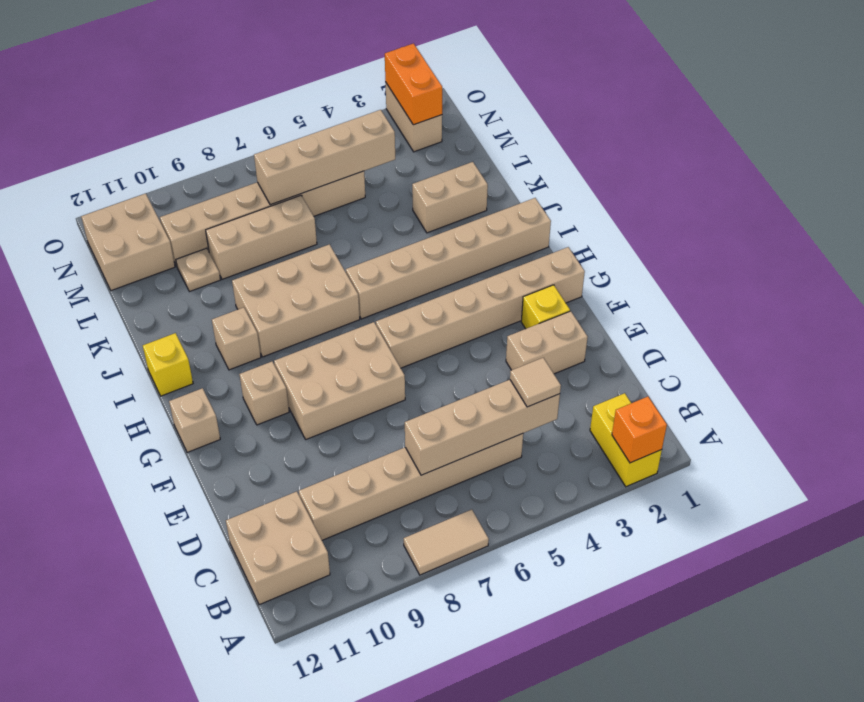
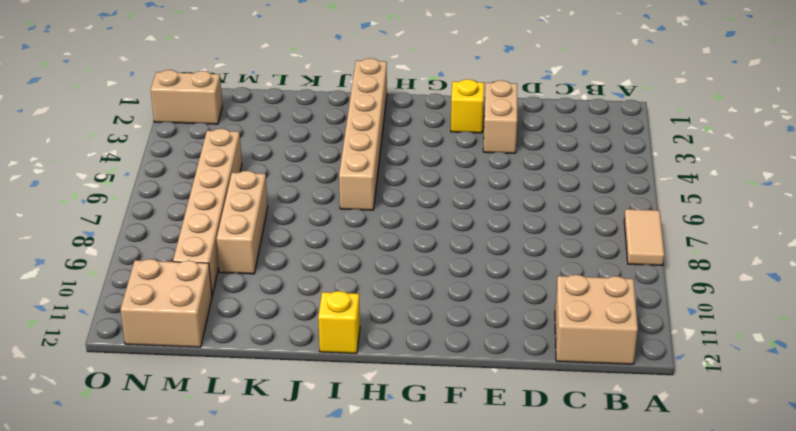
none -> yellow brick A2:B2 level 1
none -> tan brick C5:C10 level 1
none -> tan brick F7:G9 level 1

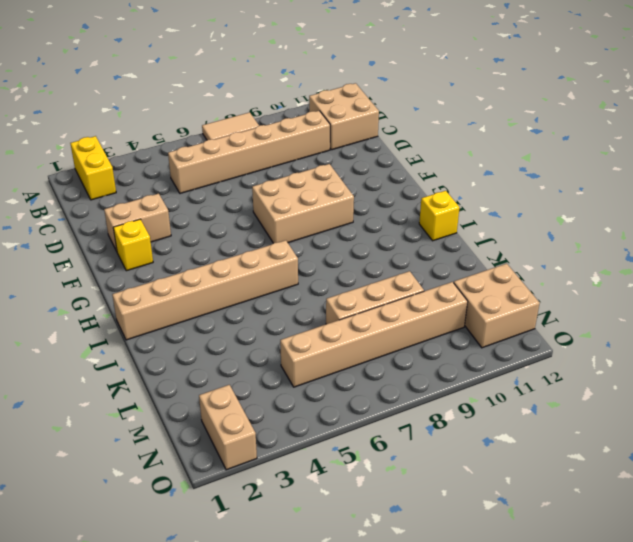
none -> tan brick G1:G6 level 1
none -> tan brick G10 level 1
none -> tan brick G12 level 1

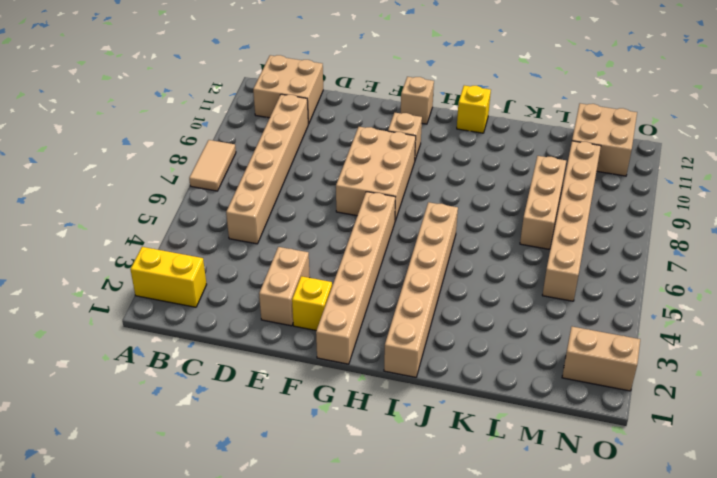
none -> tan brick I7:J9 level 1
none -> tan brick I10 level 1
none -> tan brick K2:K3 level 1

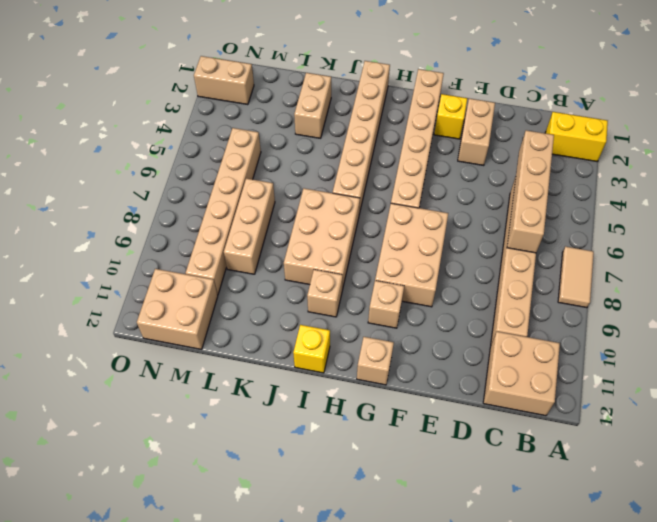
none -> tan plate L10 level 1
none -> orange brick A2 level 2
none -> tan brick M4:M7 level 2

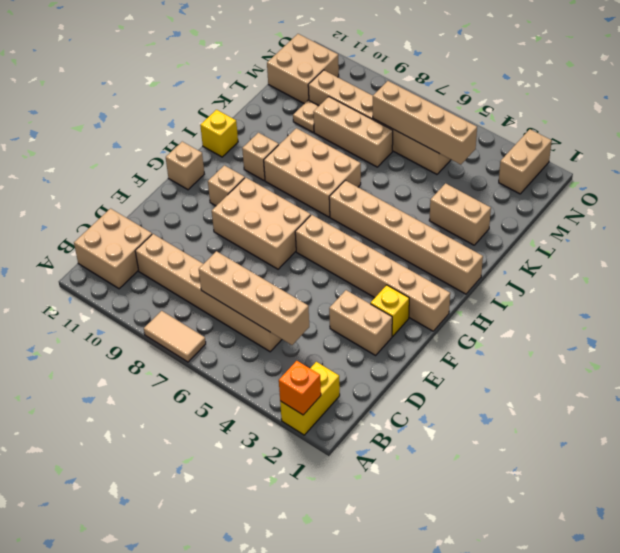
none -> orange brick N2:O2 level 2
none -> tan tile C4 level 3

